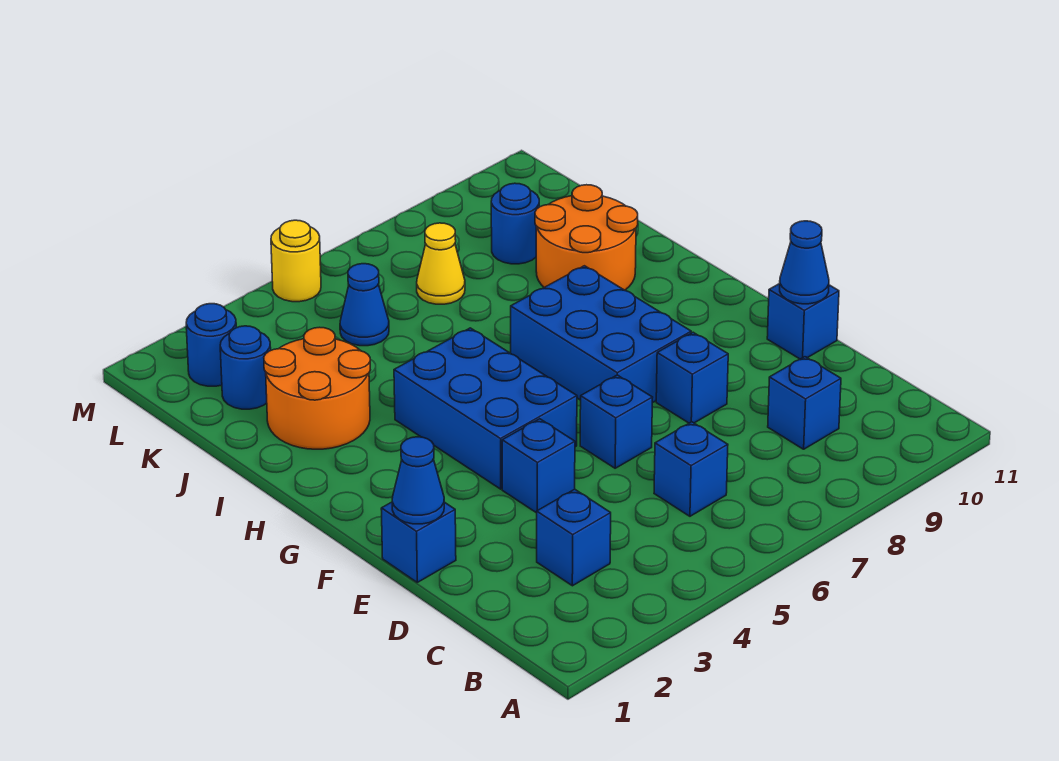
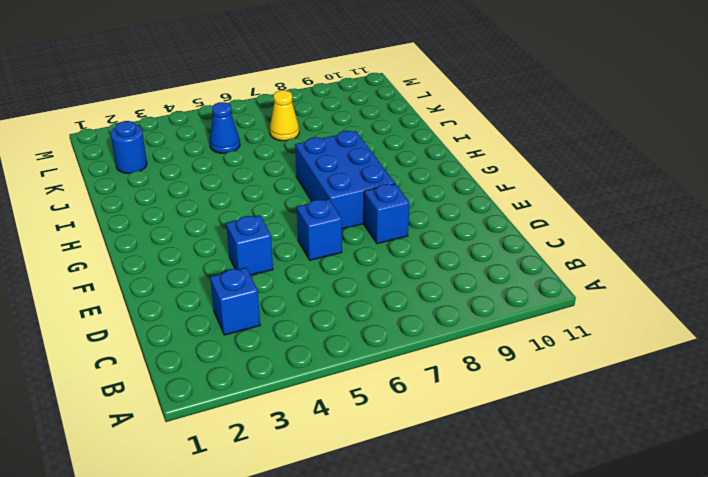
none -> blue brick C6 level 1
none -> blue brick C9 level 1
none -> blue brick E1 level 1

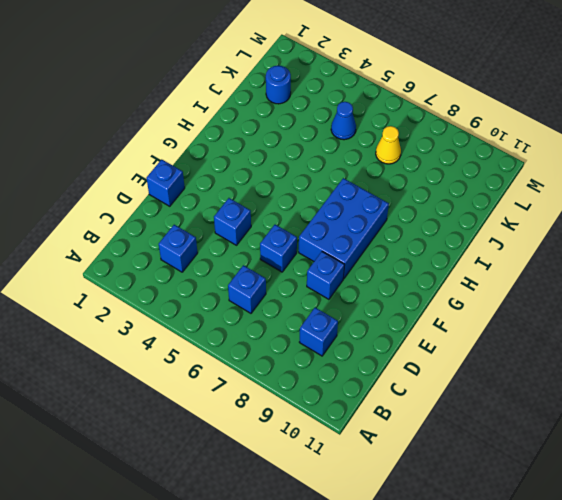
none -> blue brick E11 level 1
none -> blue brick F4:H5 level 1
none -> orange round brick I2:J3 level 1

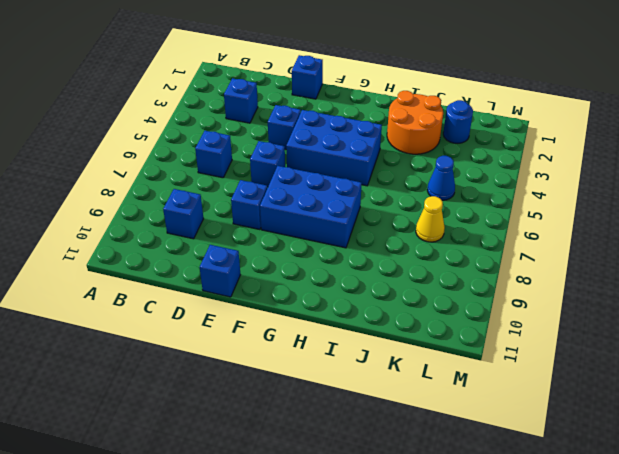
none -> orange round brick I9:J10 level 1
none -> blue round brick K9 level 1
none -> blue round brick L2 level 1

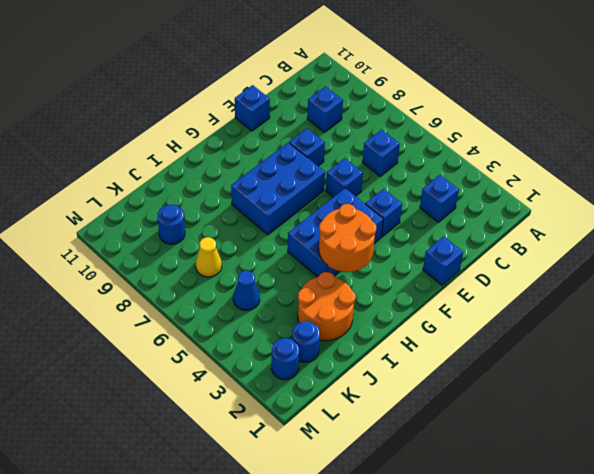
orange round brick G3:H4 level 2 -> orange round brick I9:J10 level 1
none -> yellow round brick M5 level 1
none -> blue cone E1 level 2
none -> blue cone E11 level 2

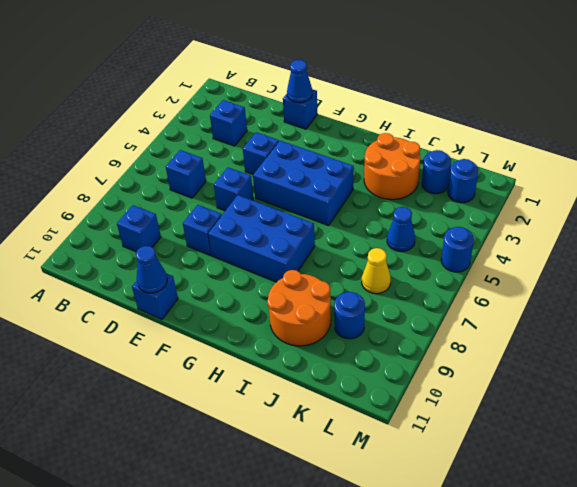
blue round brick M5 level 1 -> yellow round brick M5 level 1

